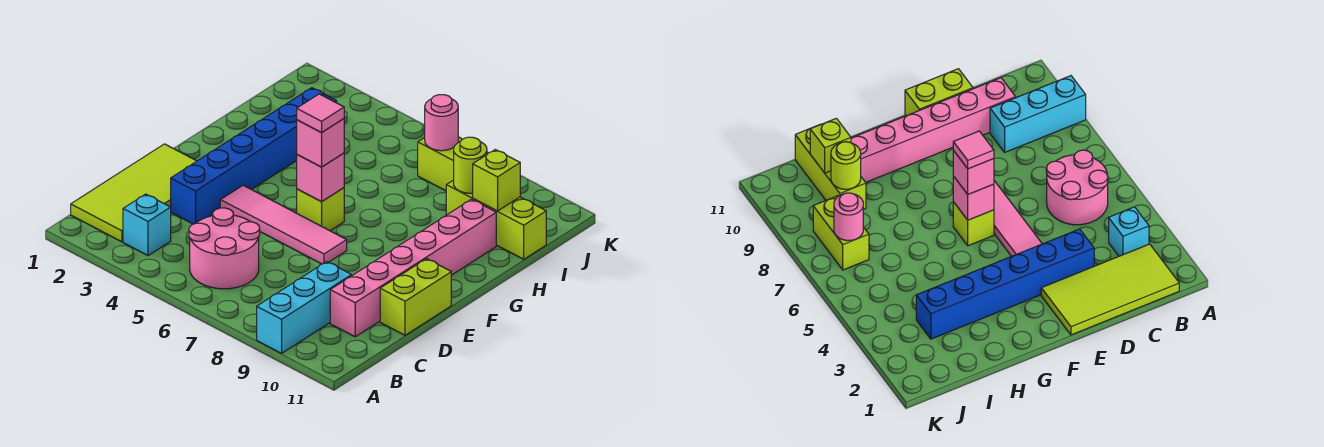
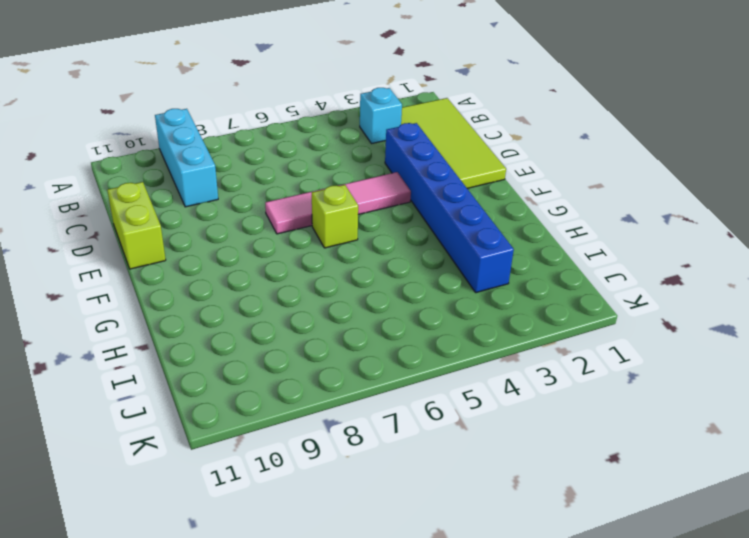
none -> pink round brick B5:C6 level 1
none -> pink brick C10:H10 level 1
none -> lime brick I9:I11 level 1

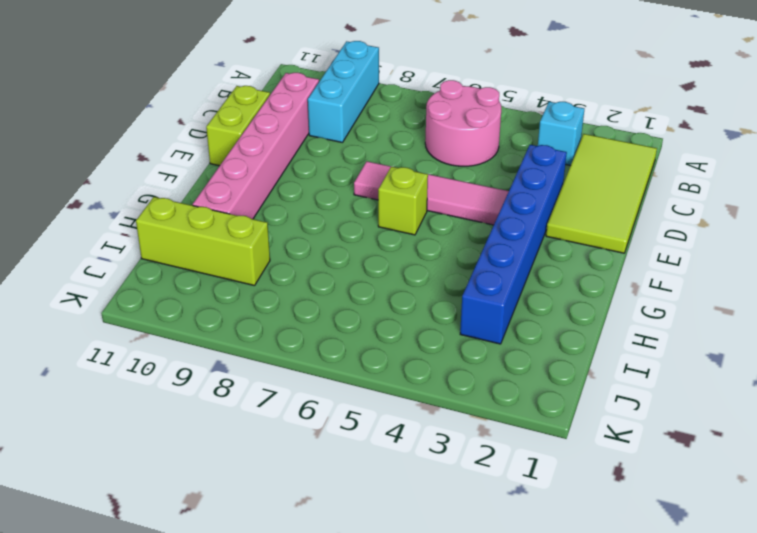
none -> lime brick J7:J8 level 1
none -> pink brick F6 level 2
none -> lime round brick I9 level 2

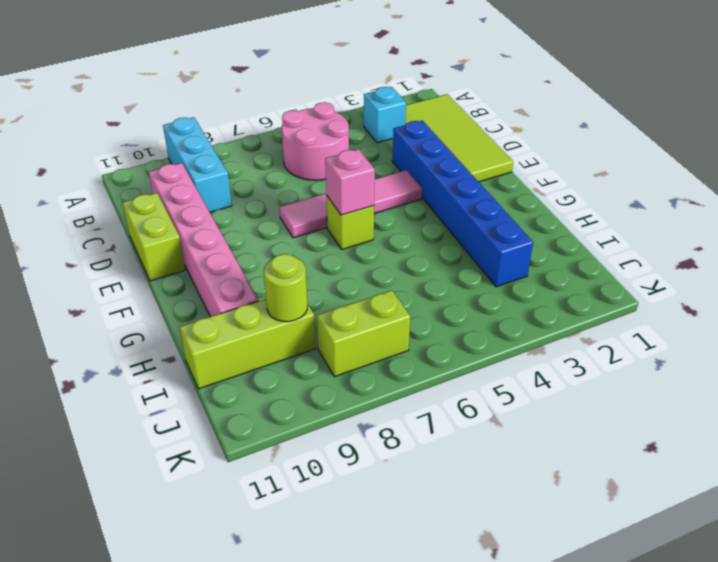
none -> lime brick I10 level 2
none -> pink round brick J7 level 2
none -> pink brick F6 level 3

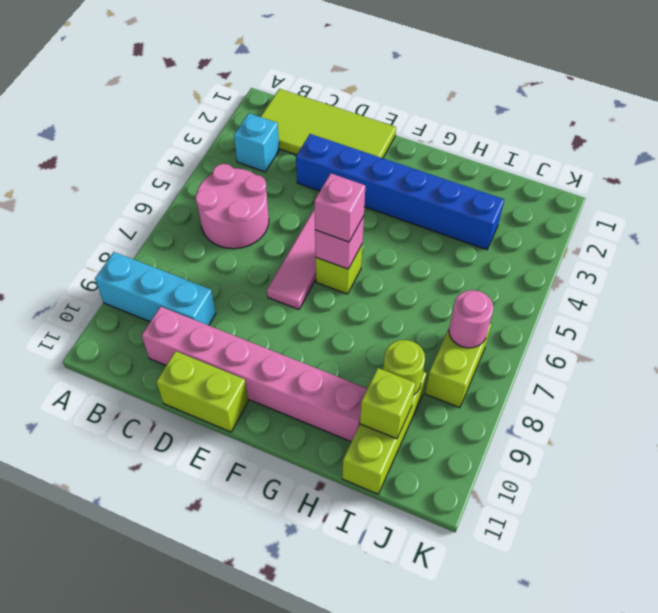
none -> pink tile F6 level 4

